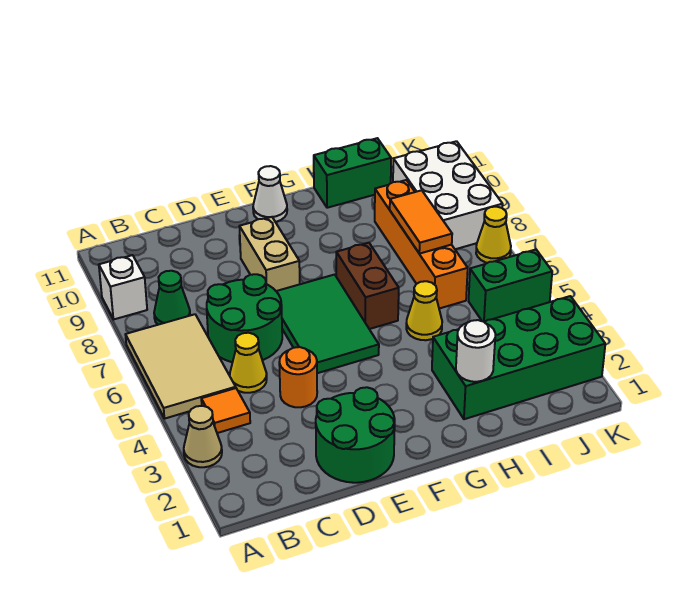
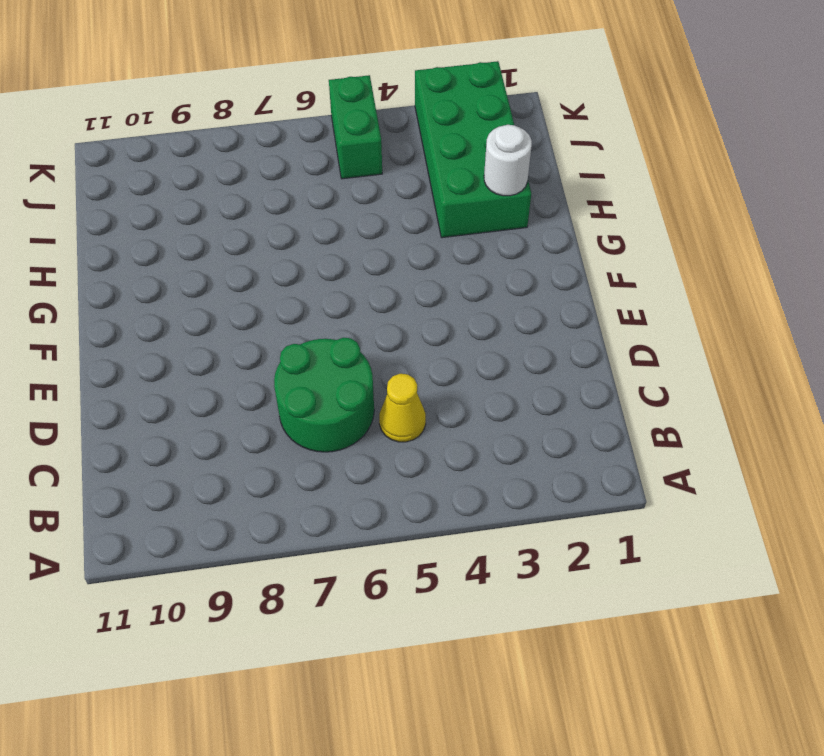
none -> tan cone A3 level 1
none -> tan tile A5:B7 level 1
none -> white brick A9 level 1

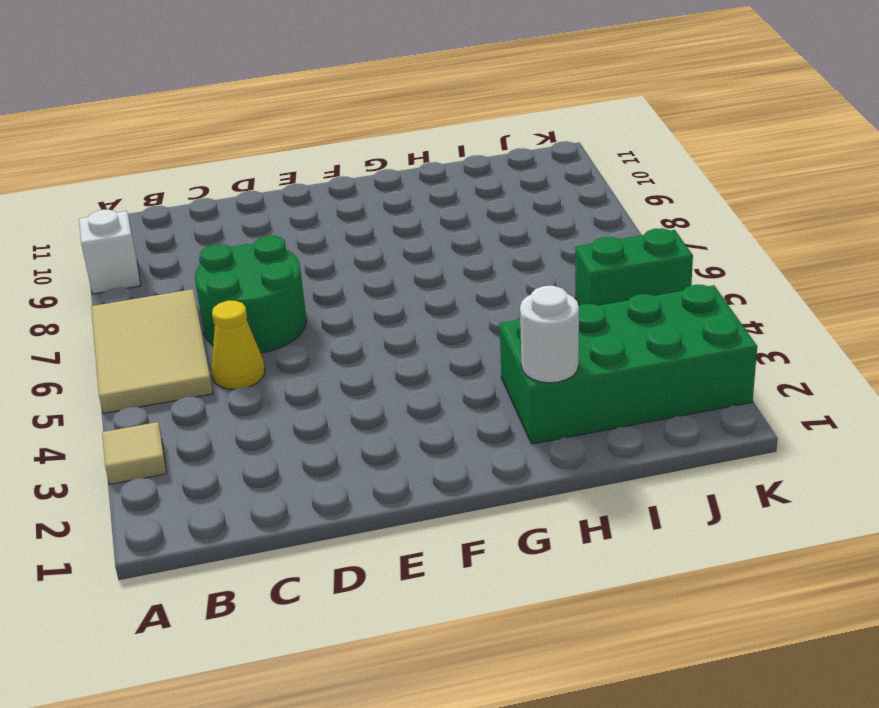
tan tile A3 level 1 -> tan cone A3 level 1
none -> orange tile B4 level 1
none -> green cone B8 level 1
none -> green round brick D1:E2 level 1

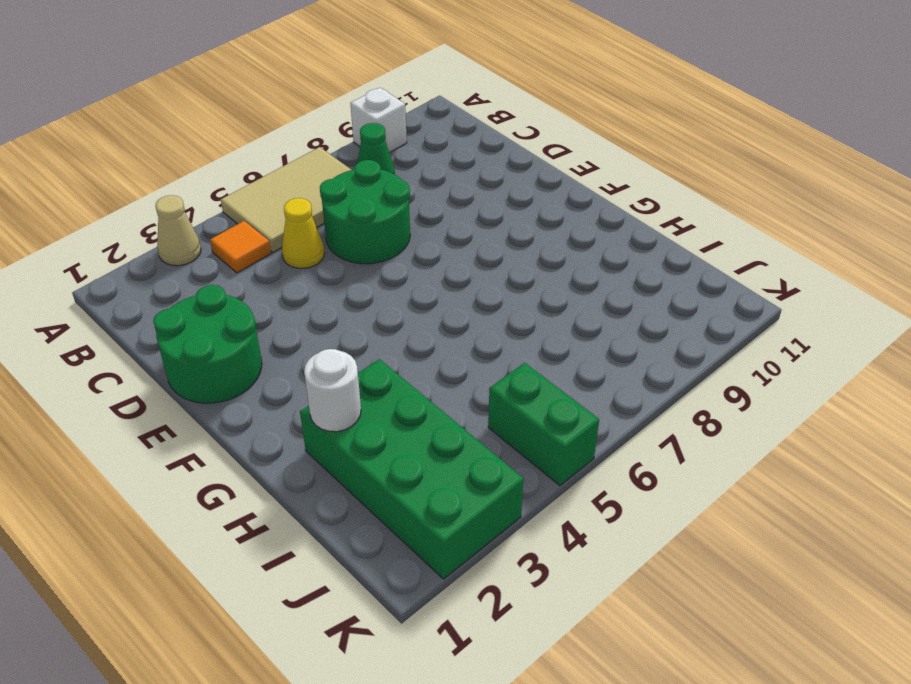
none -> orange round brick D4 level 1
none -> green tile E5:F7 level 1
none -> tan brick E8:E9 level 1

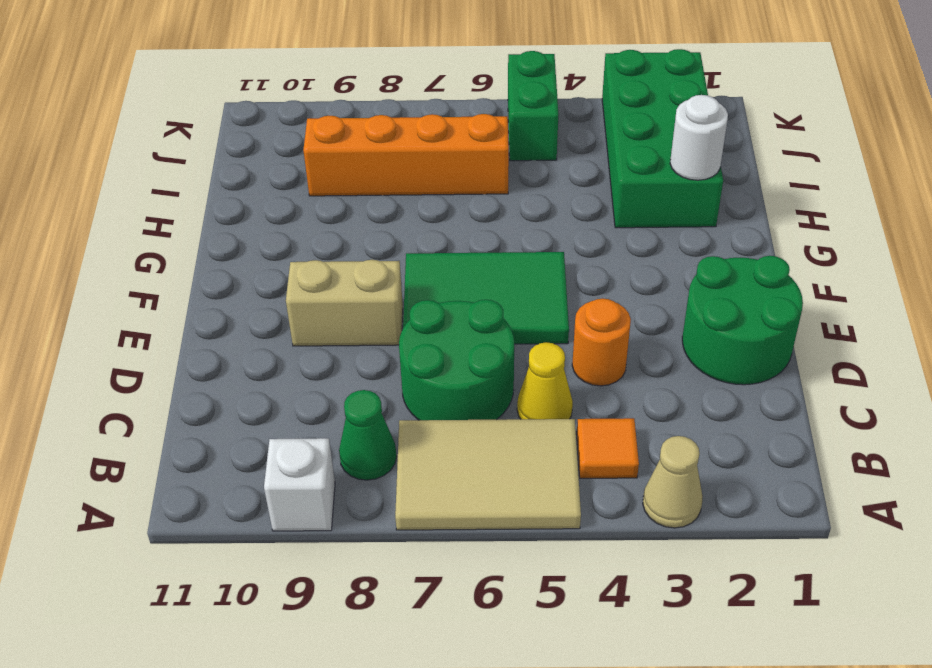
none -> white cone F11 level 1
none -> brown brick G6:G7 level 1
none -> yellow cone H5 level 1

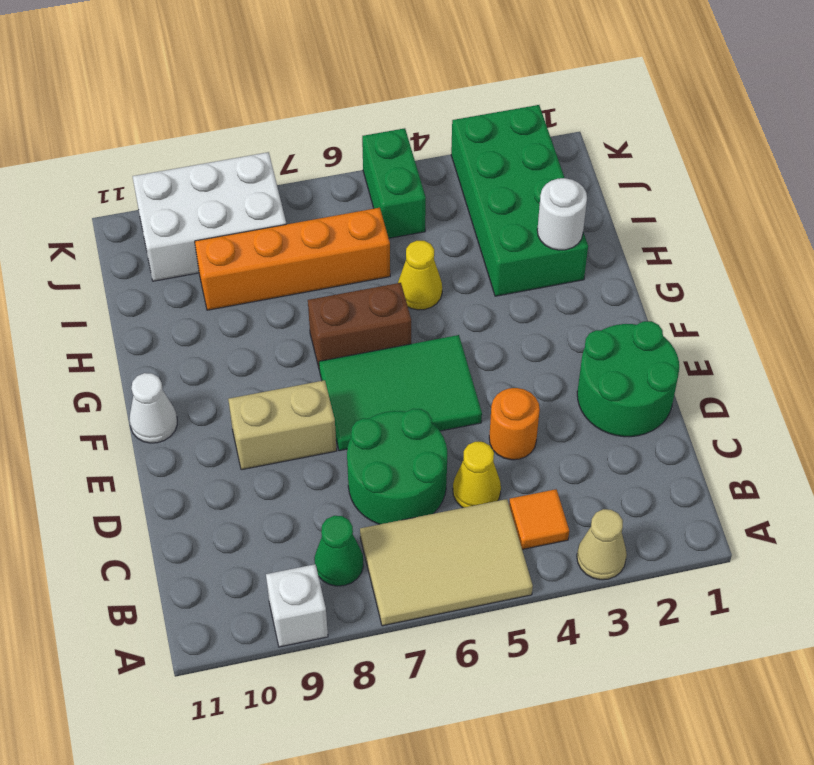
none -> green brick H11:I11 level 1
none -> yellow cone K7 level 1
none -> orange tile I7:I8 level 2

